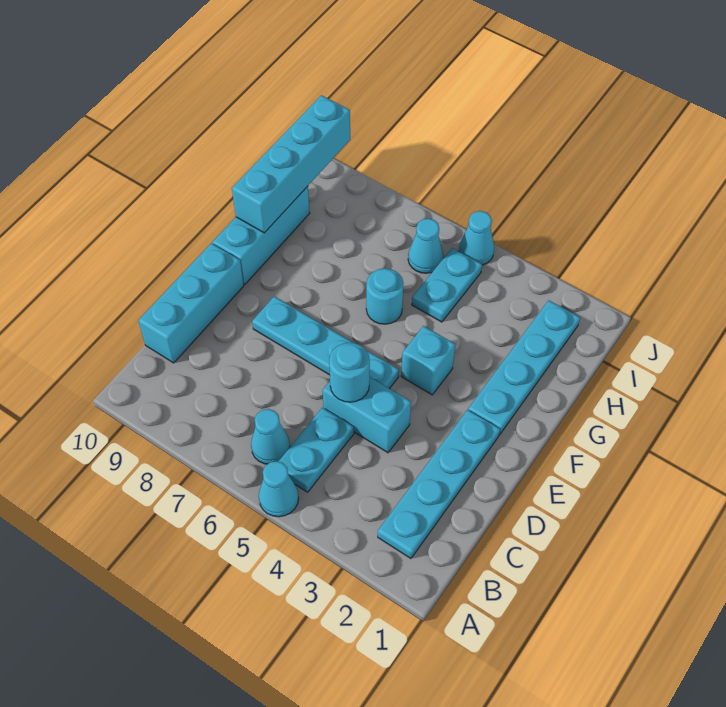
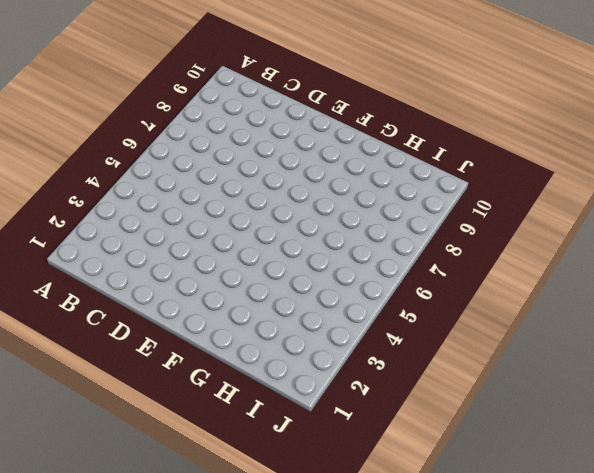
none -> cyan cone A5 level 1
none -> cyan plate B2:E2 level 1
none -> cyan plate B5:C5 level 1

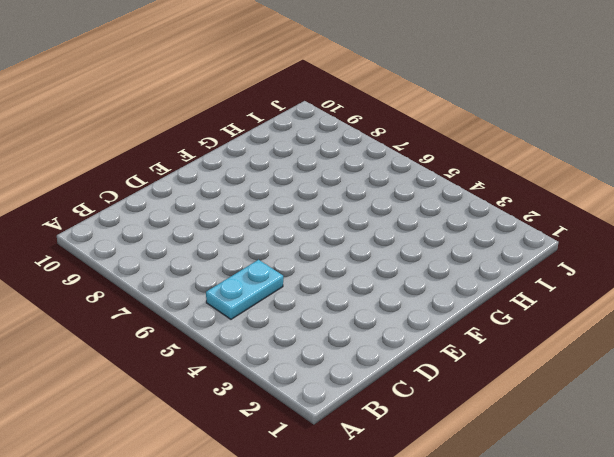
none -> cyan cone A5 level 1
none -> cyan plate B2:E2 level 1
none -> cyan cone B6 level 1

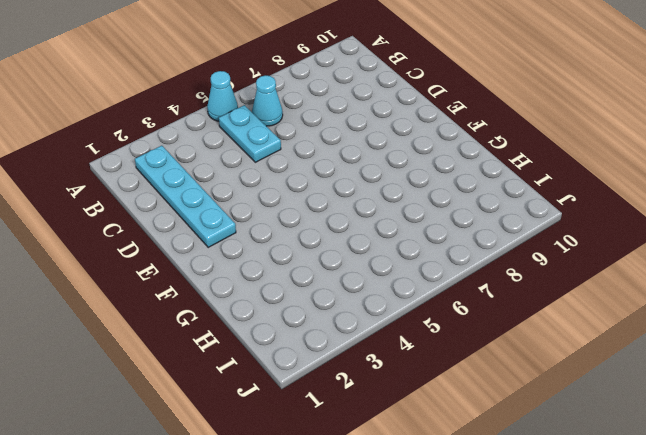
none -> cyan brick C10:E10 level 1
none -> cyan brick D4:D5 level 1
none -> cyan plate E5:E8 level 1

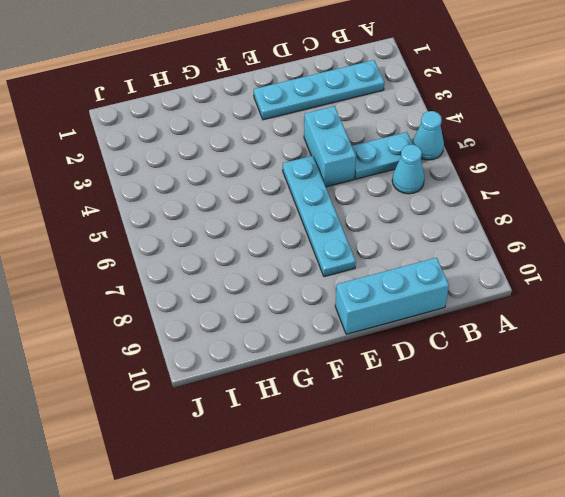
none -> cyan plate F2:I2 level 1
none -> cyan brick F4 level 1
none -> cyan brick F10:H10 level 1

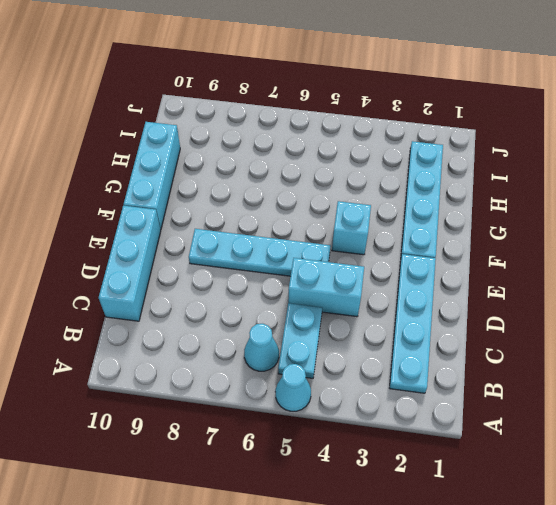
none -> cyan round brick G6 level 1
none -> cyan plate H5:I5 level 1
none -> cyan cone I6 level 1

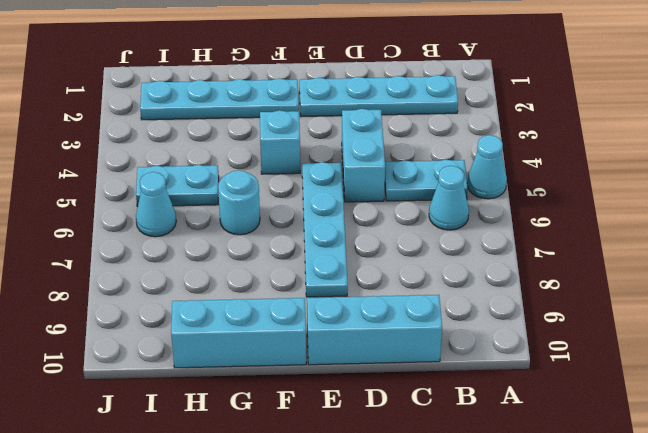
none -> cyan cone J5 level 1
none -> cyan round brick D5 level 2
none -> cyan brick G10:J10 level 2

